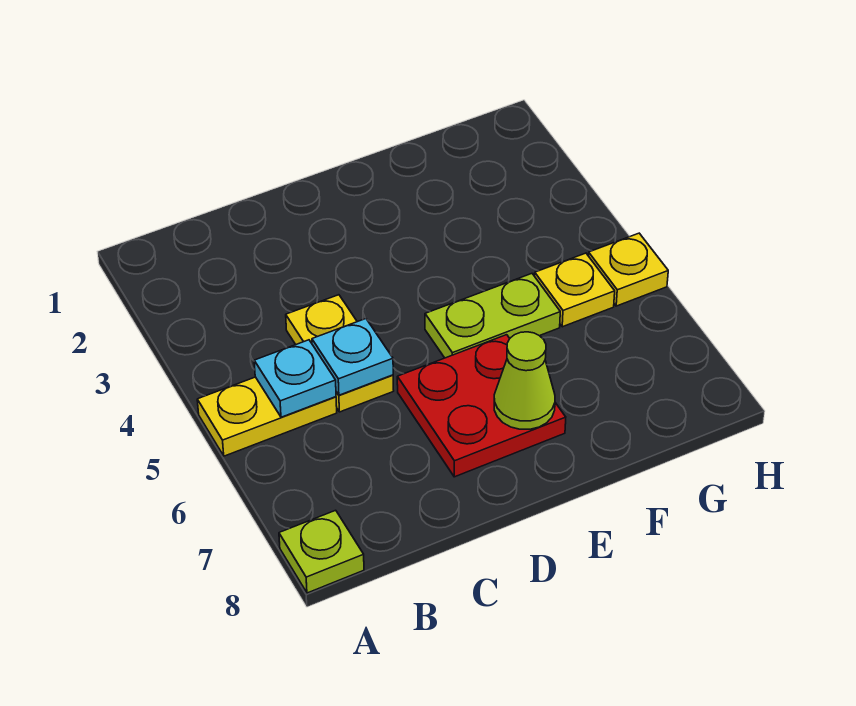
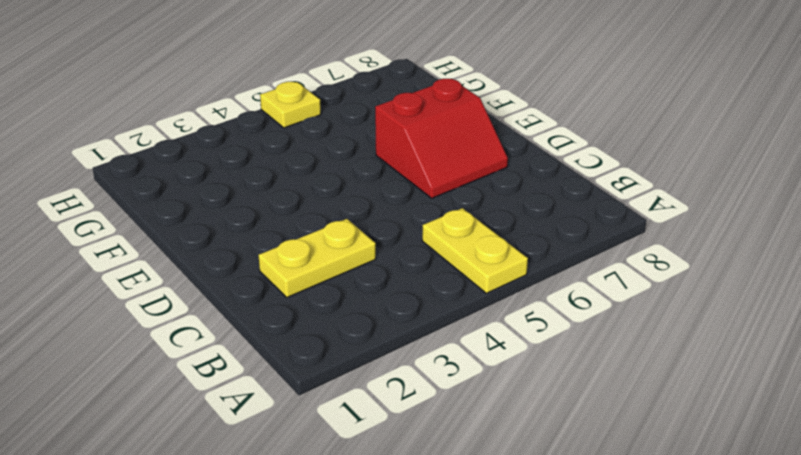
yellow plate C2:C3 level 1 -> yellow plate C4:C5 level 1
red slope D6:E7 level 1 top E -> red plate D6:E7 level 1
none -> lime plate A8 level 1
none -> lime plate E5:F5 level 1

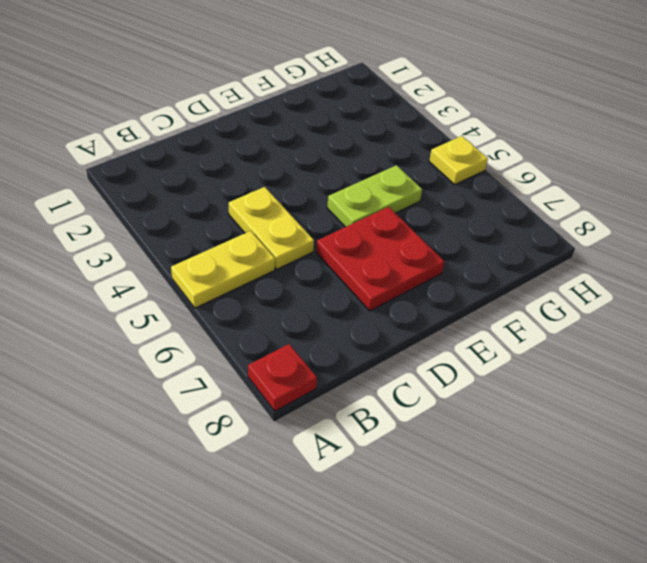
red plate A8 level 1 -> lime plate A8 level 1
none -> yellow plate G5 level 1
none -> cyan plate B5 level 2

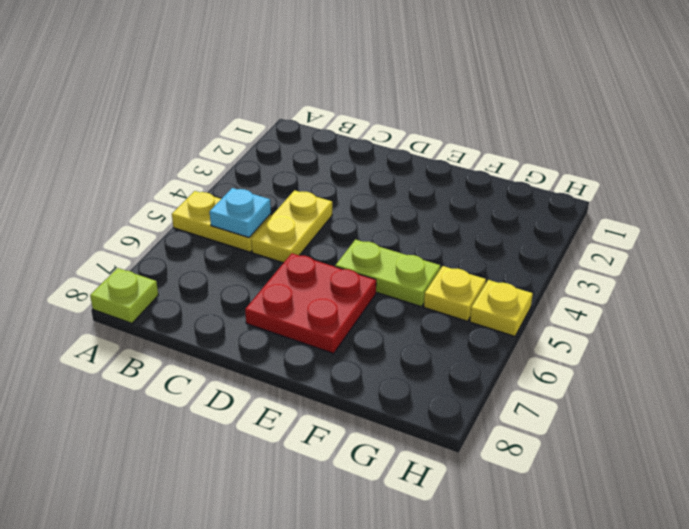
none -> cyan plate C5 level 2
none -> lime cone E7 level 2

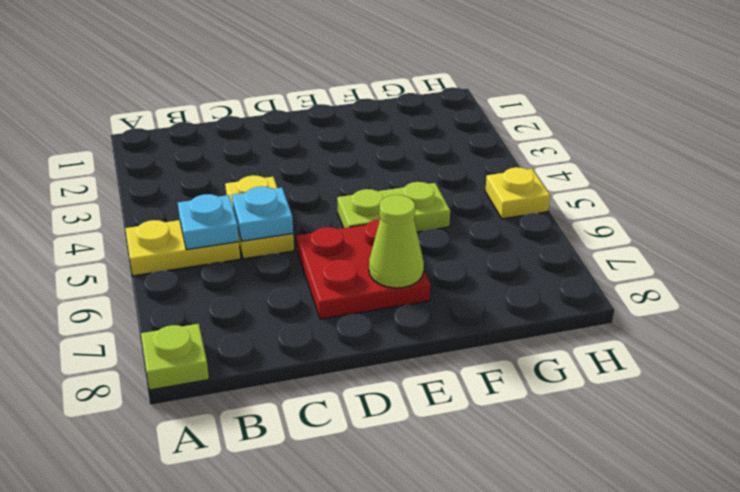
none -> yellow plate G5 level 1

